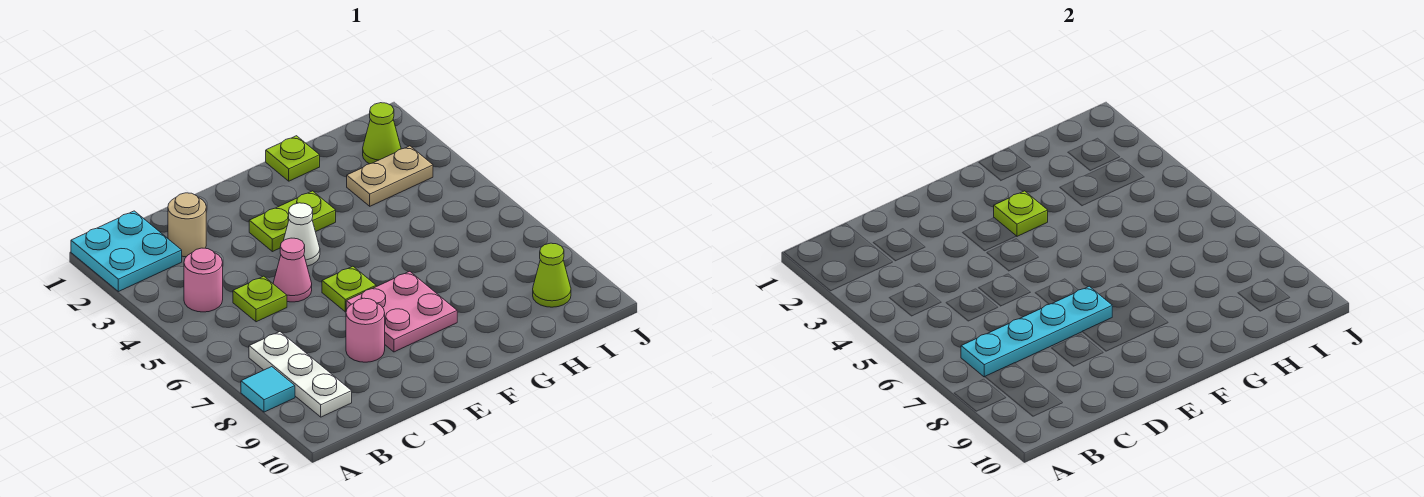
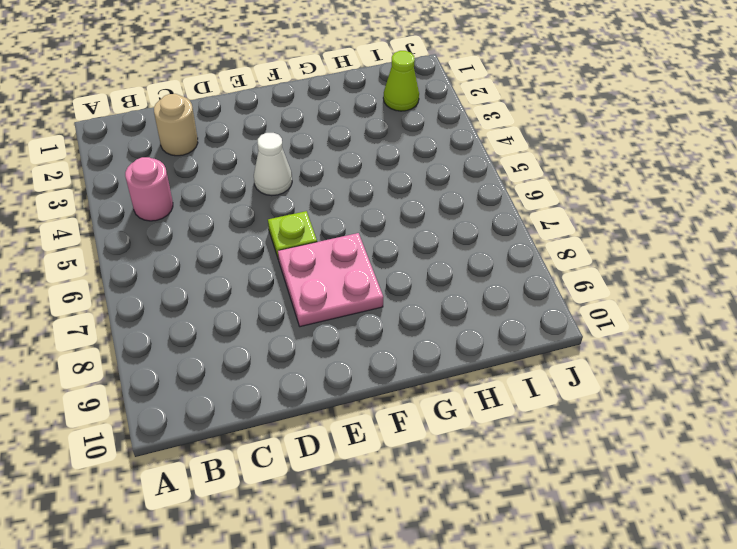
none -> cyan plate A1:B2 level 1
none -> cyan tile A8 level 1
none -> white plate B7:B9 level 1

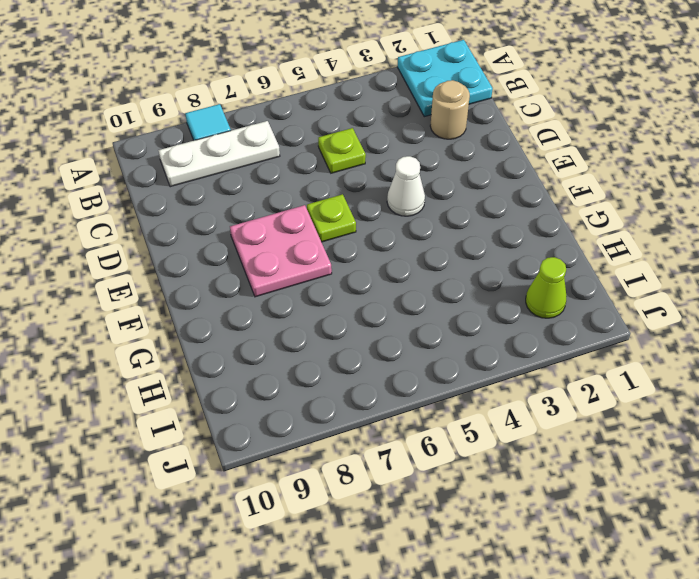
none -> pink round brick B4 level 1
none -> pink cone D5 level 1
none -> pink round brick D8 level 1

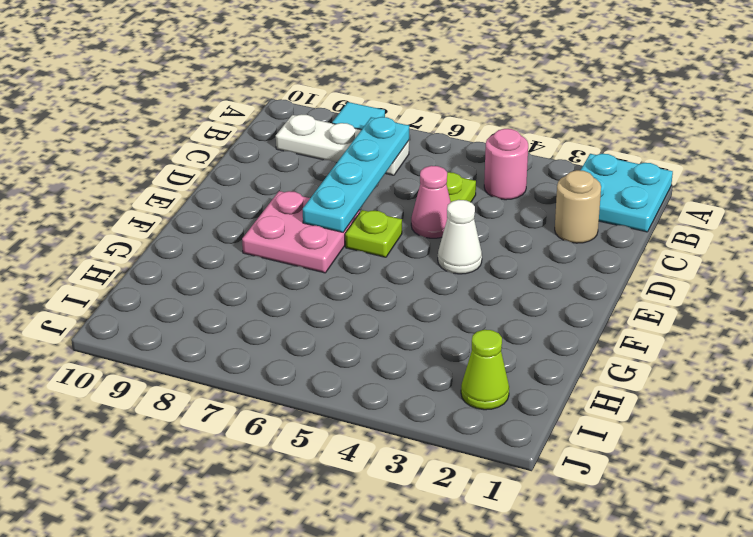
none -> pink round brick D8 level 1
none -> lime plate E3:F3 level 1
none -> lime plate G1 level 1

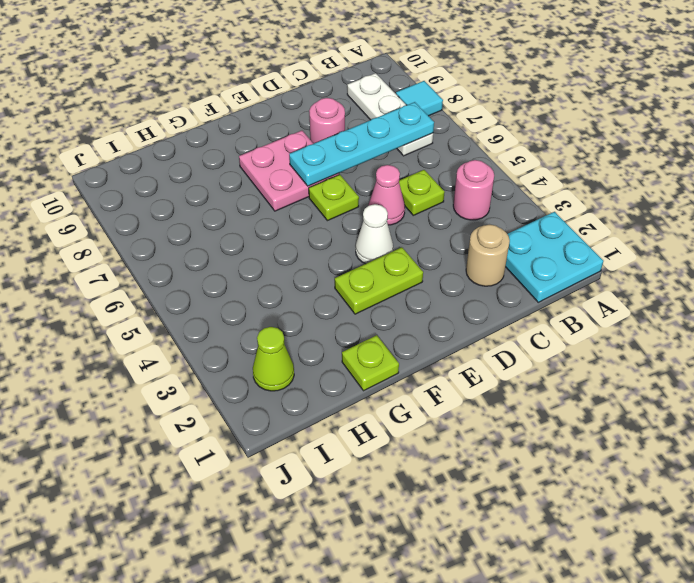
none -> tan plate H3:I3 level 1
none -> lime cone I9 level 1
none -> lime plate F3 level 2

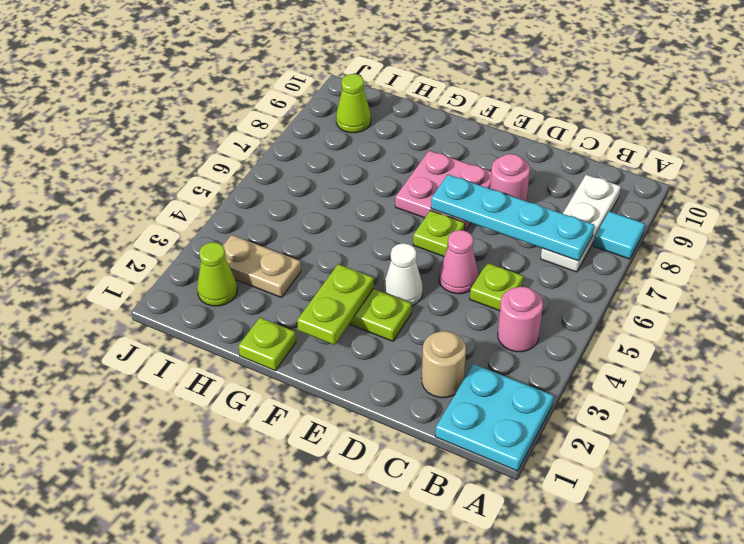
lime plate F2:F3 level 2 -> lime plate F3 level 2

